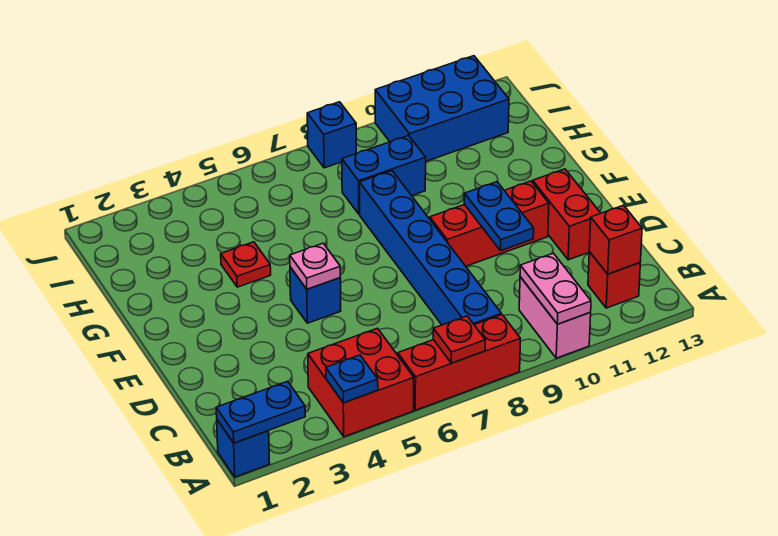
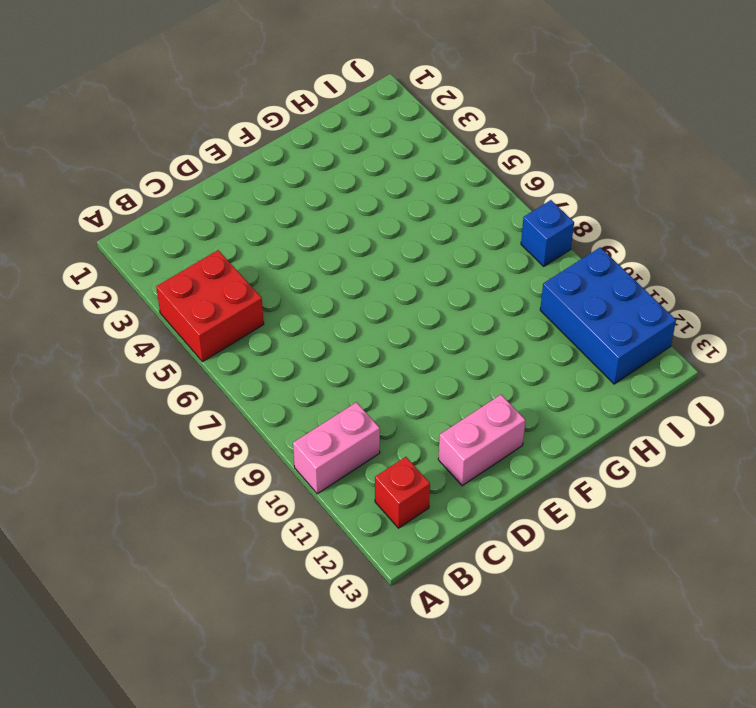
pink brick D12:E12 level 1 -> red brick D12:E12 level 1
none -> blue brick A1 level 1
none -> red brick A6:A8 level 1
none -> blue brick B8:G8 level 1

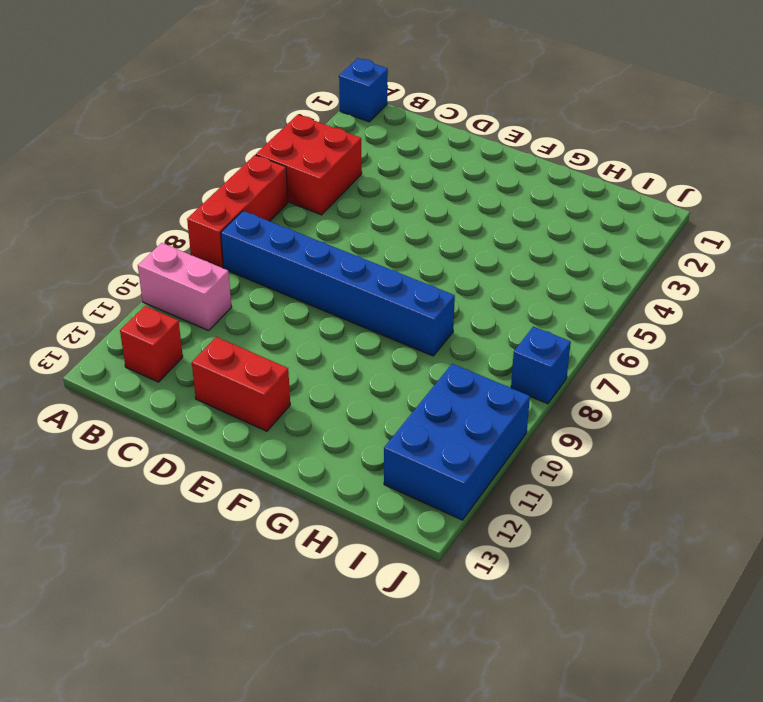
none -> blue brick E5 level 1
none -> red brick E9:E11 level 1
none -> red plate G4 level 1

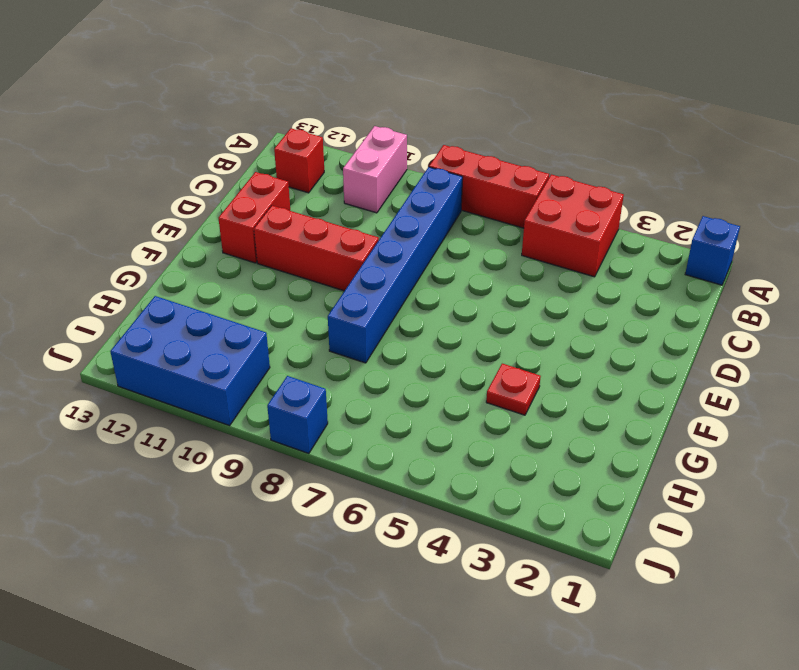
none -> blue brick E5 level 1
none -> blue brick H8:H9 level 1
none -> blue plate A1:A2 level 2

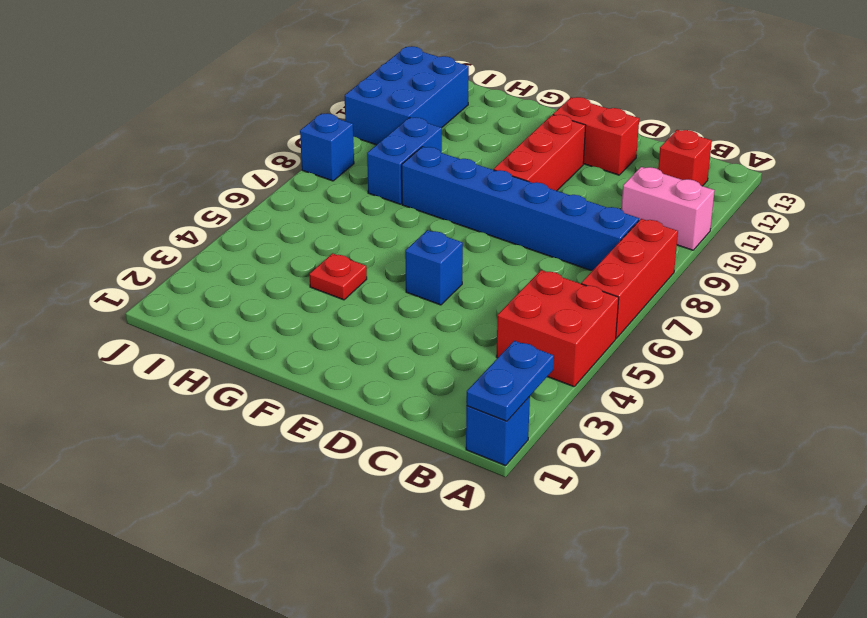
none -> blue plate A4 level 2
none -> red plate A7 level 2
none -> pink plate A10:B10 level 2

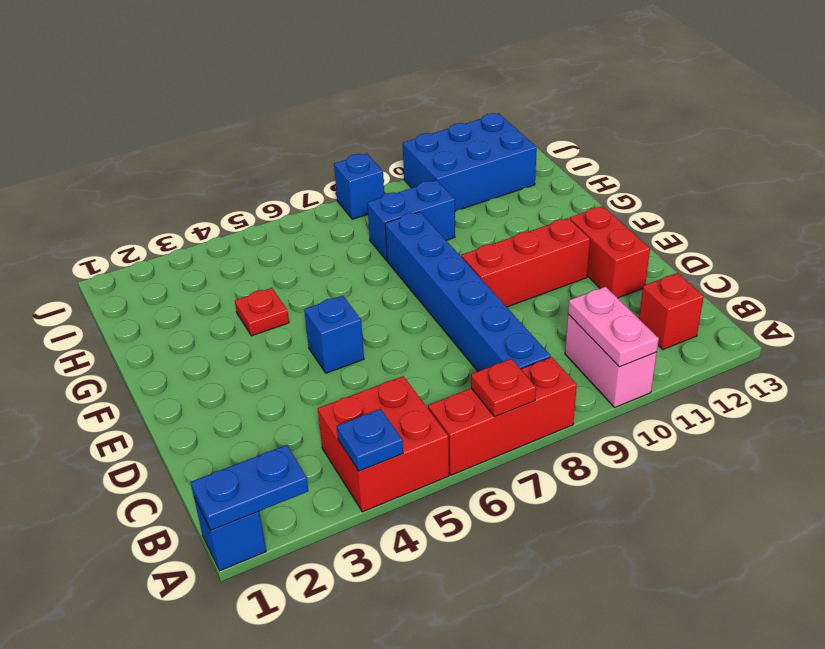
none -> red brick B12 level 2
none -> blue plate D10:E10 level 2
none -> pink plate E5 level 2

